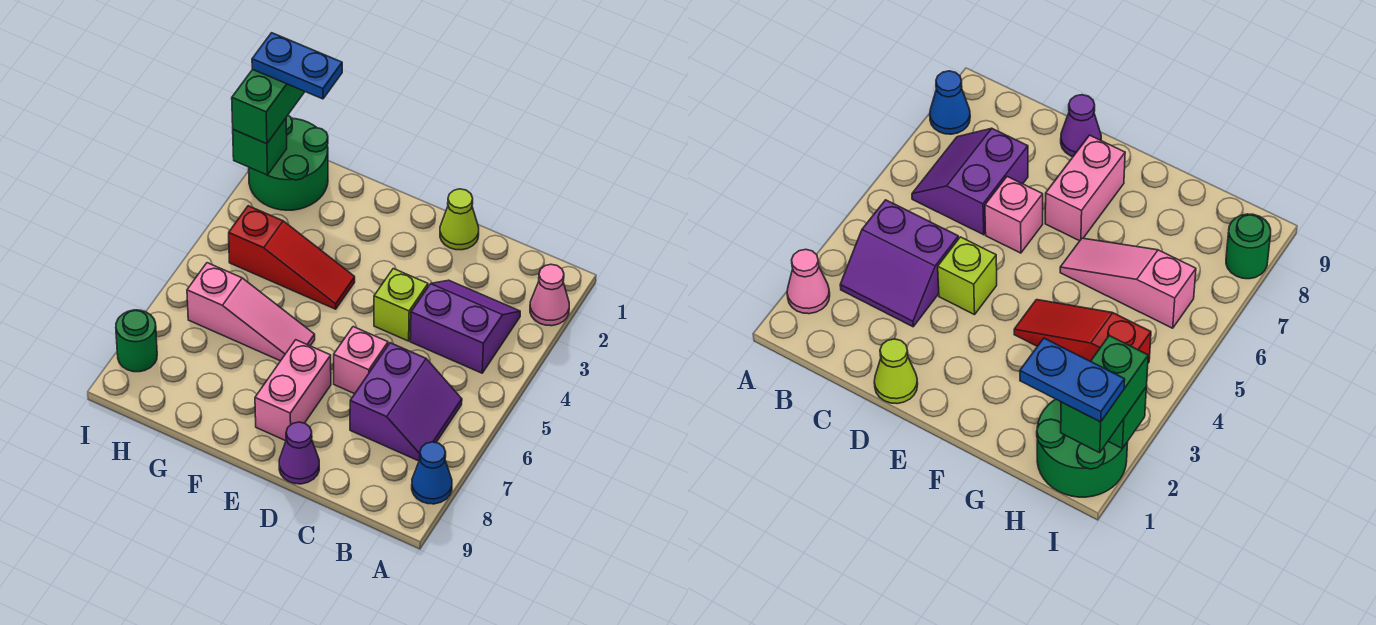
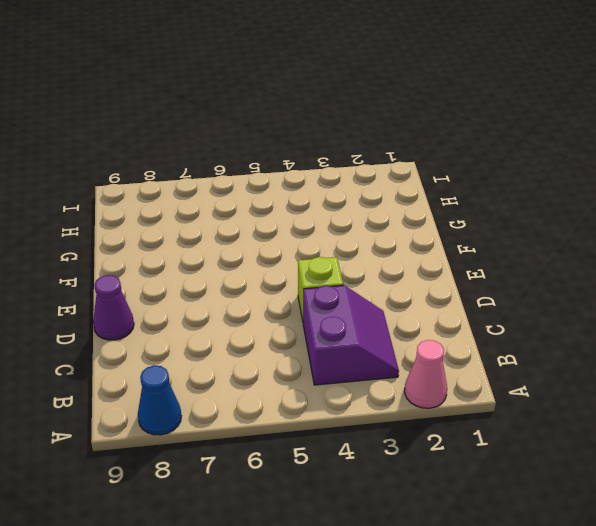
none -> purple slope B6:C7 level 1 top C
none -> lime cone D1 level 1
none -> pink brick D6 level 1

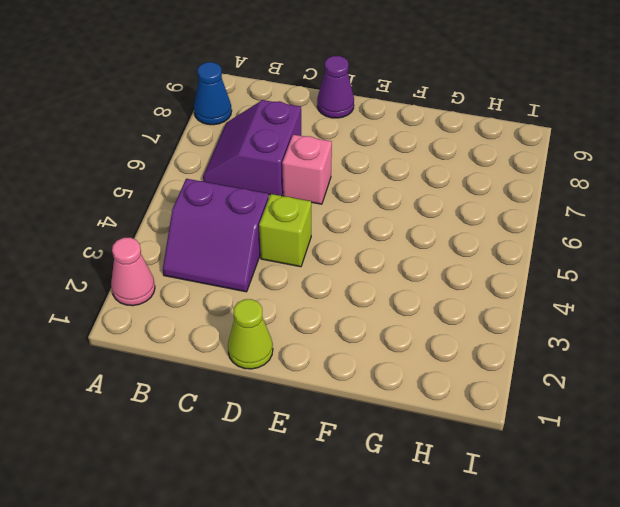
none -> pink brick E7:E8 level 1
none -> red slope F4:H4 level 1 top H
none -> pink slope F6:H6 level 1 top H

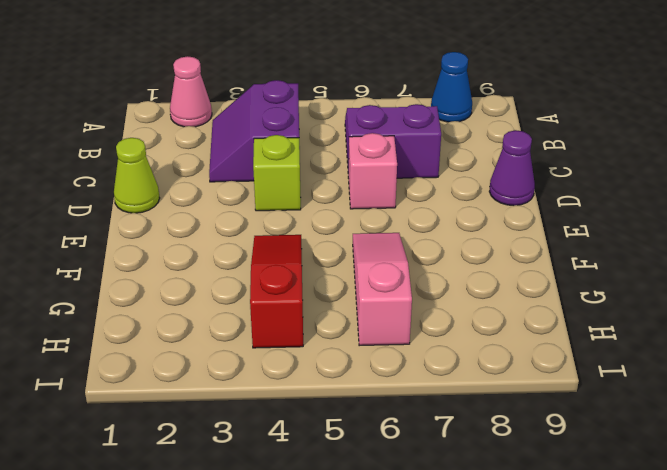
none -> pink brick E7:E8 level 1
none -> green round brick H1:I2 level 1
none -> green round brick I8 level 1

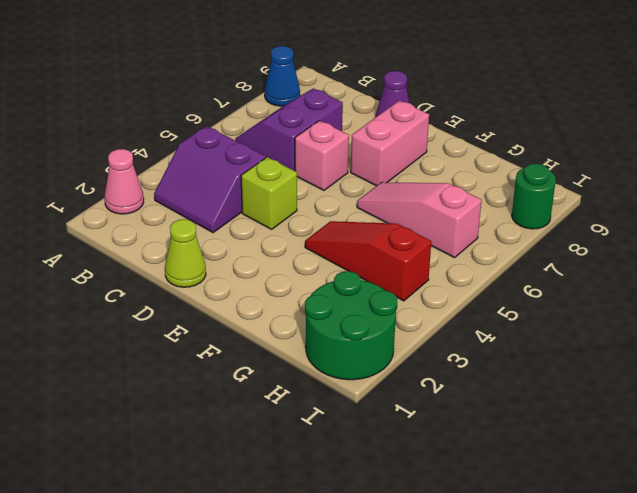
none -> green brick I2 level 2
none -> green brick I1:I2 level 3
none -> blue plate H1:I1 level 4

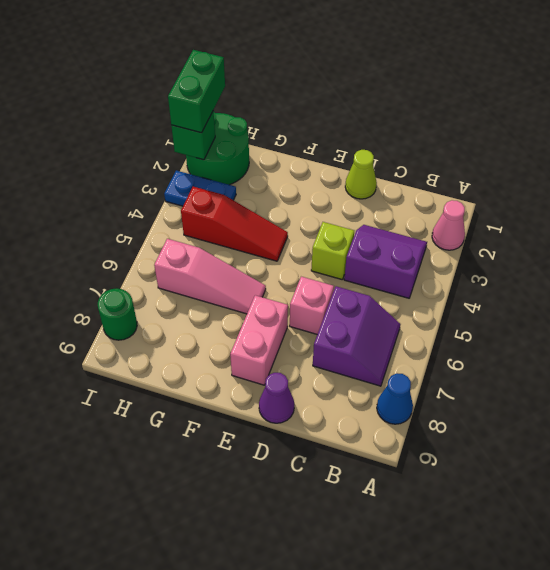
blue plate H3:I3 level 1 -> blue plate H1:I1 level 4

